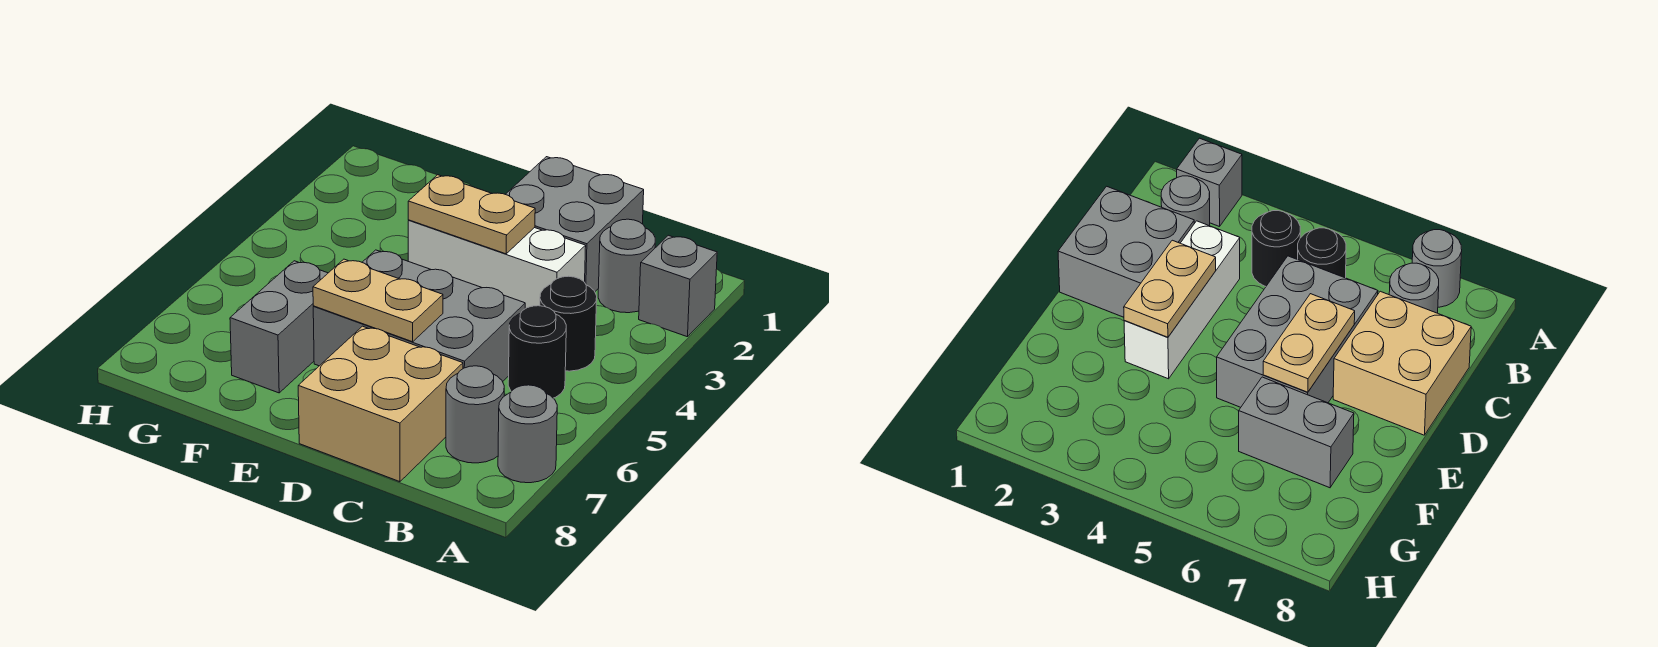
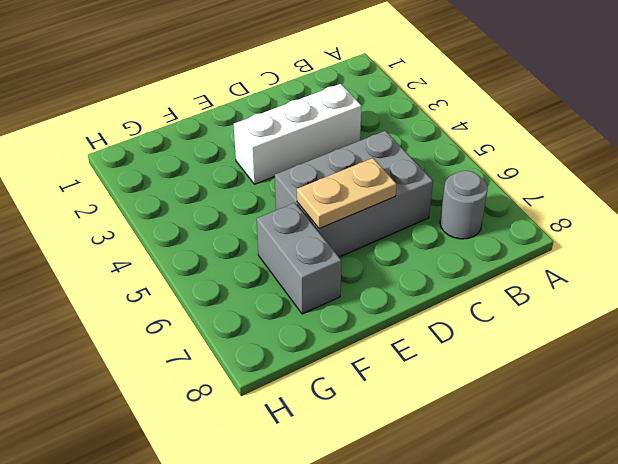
none -> grey brick A2 level 1
none -> grey round brick A7 level 1
none -> grey round brick B2 level 1

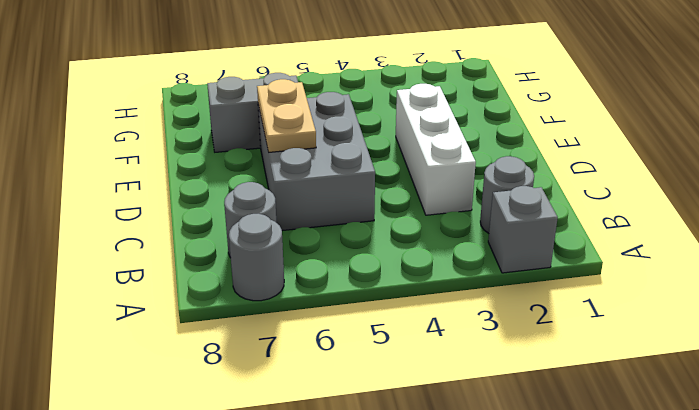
none -> black round brick B4 level 1
none -> black round brick B5 level 1
none -> grey brick C1:D2 level 1

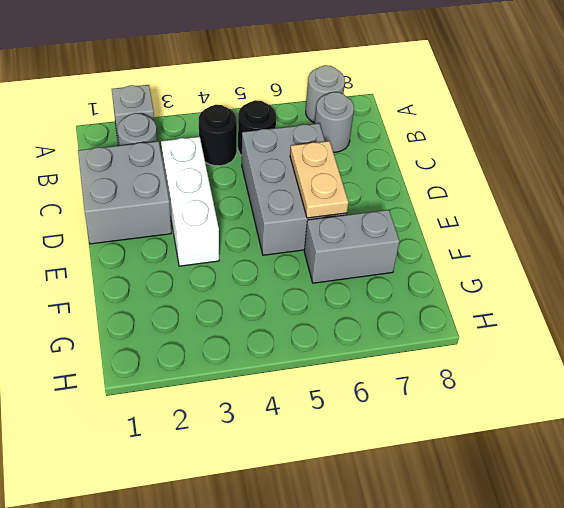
none -> tan brick C7:D8 level 1
none -> tan plate D3:E3 level 2

